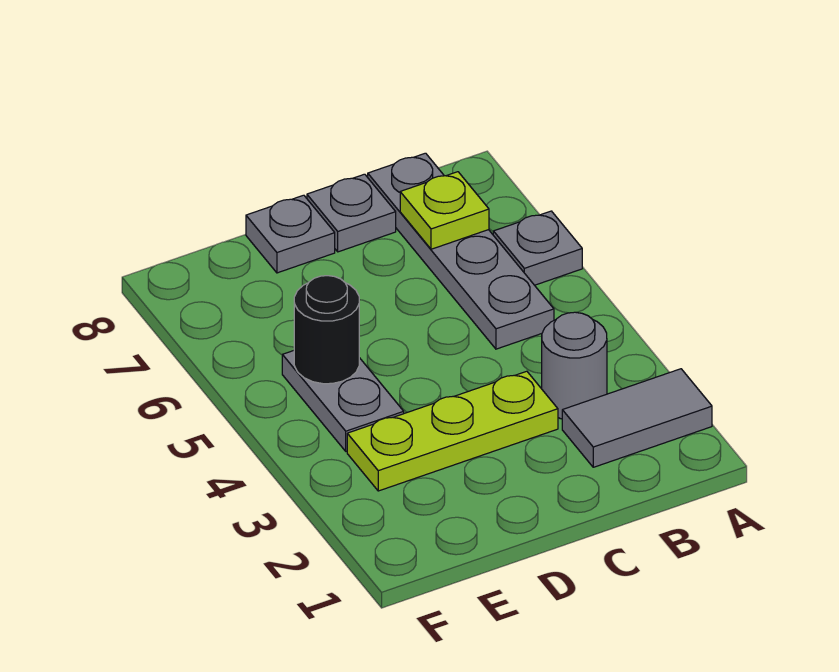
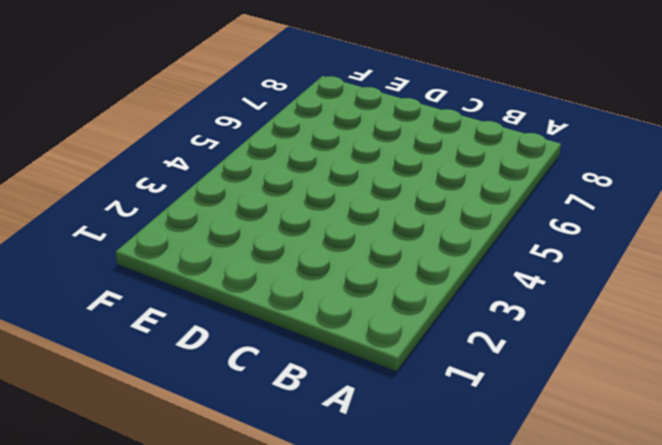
none -> grey tile A2:B2 level 1
none -> grey plate A6 level 1

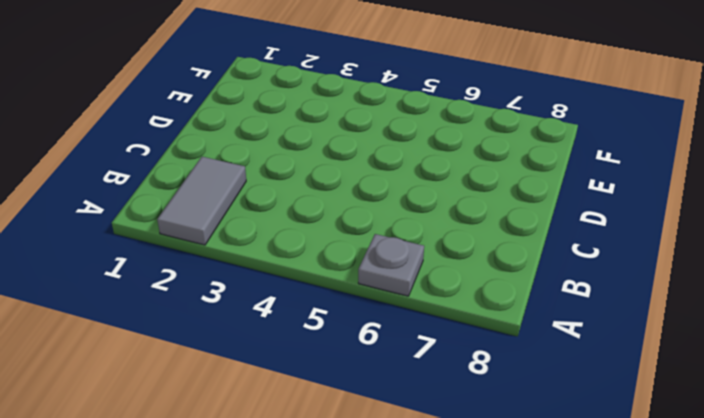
none -> grey round brick B3 level 1
none -> grey plate B5:B8 level 1

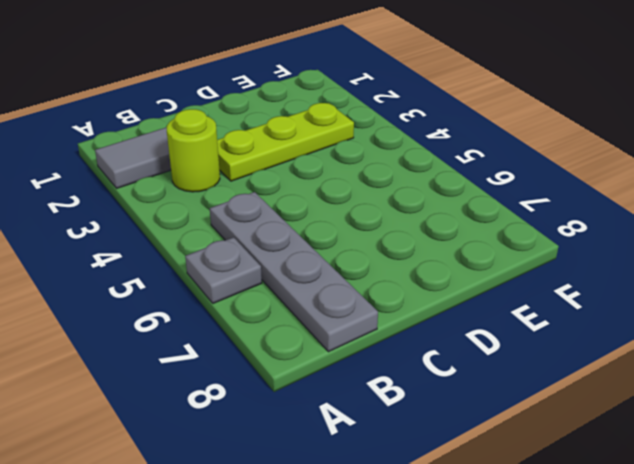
lime round brick B3 level 1 -> grey round brick B3 level 1
none -> grey plate C8 level 1
none -> grey plate D8 level 1

